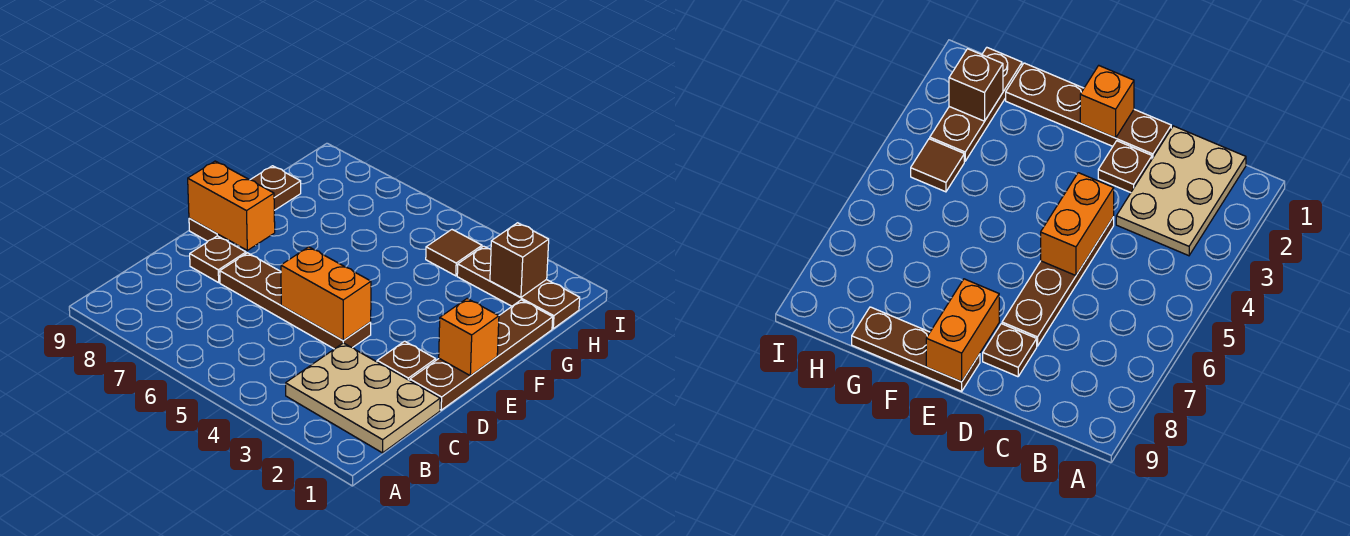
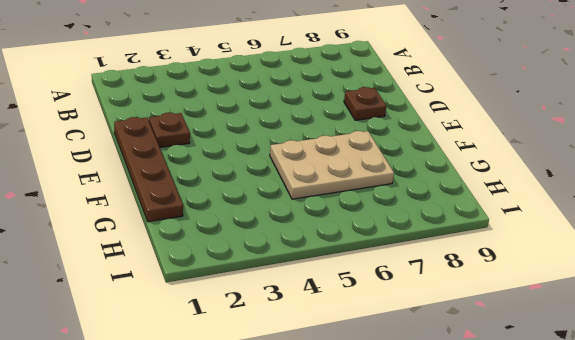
tan plate F5:G7 level 1 -> tan plate B1:C3 level 1
none -> brown plate D4:D7 level 1
none -> brown plate E9:G9 level 1
none -> brown plate H1:H3 level 1

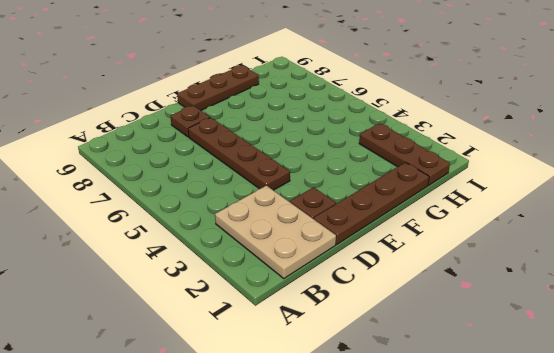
none -> brown tile H4 level 1
none -> orange brick D4:D5 level 2
none -> orange brick E1 level 2

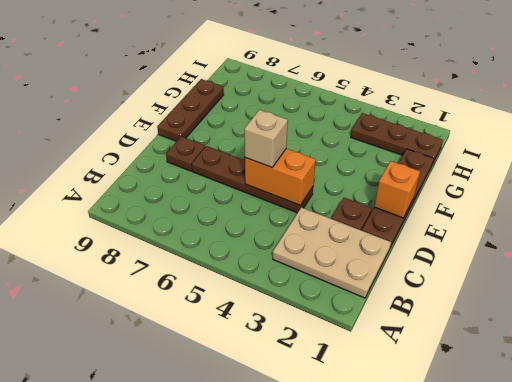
tan brick D5 level 3 -> none
none -> brown tile H4 level 1
none -> orange brick E8:E9 level 2
none -> brown brick H2 level 2

